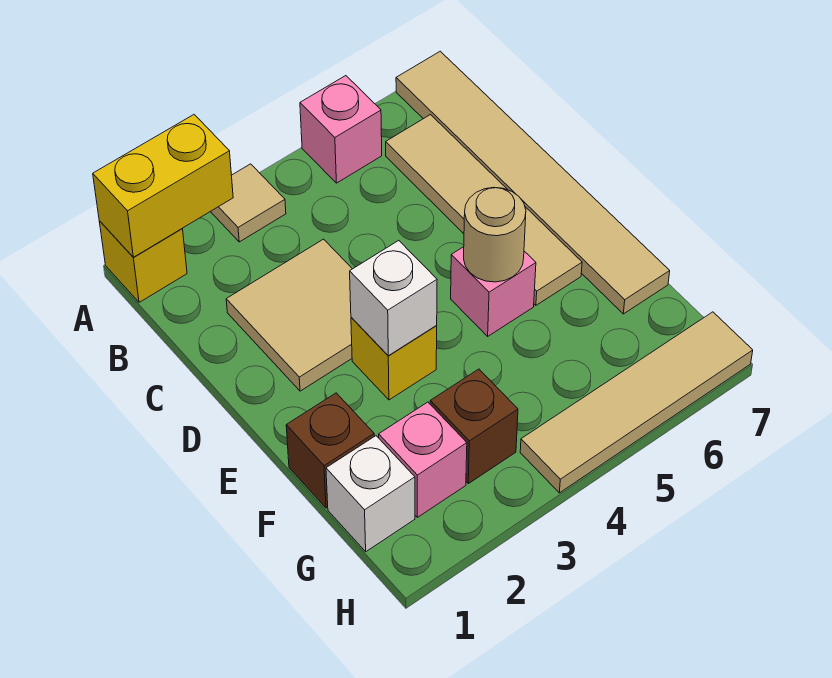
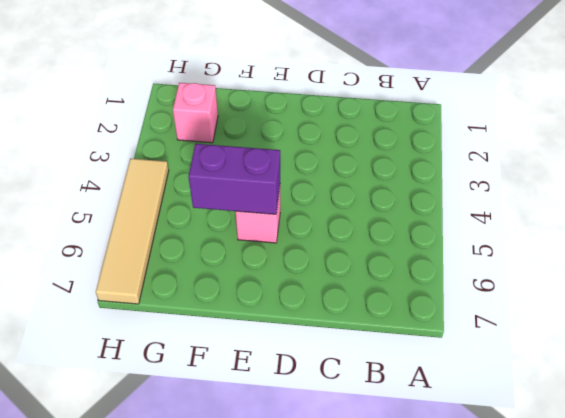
purple brick E5:F5 level 2 -> tan round brick E5 level 2
none -> yellow brick A1 level 1
none -> tan tile A3 level 1
none -> pink brick A5 level 1

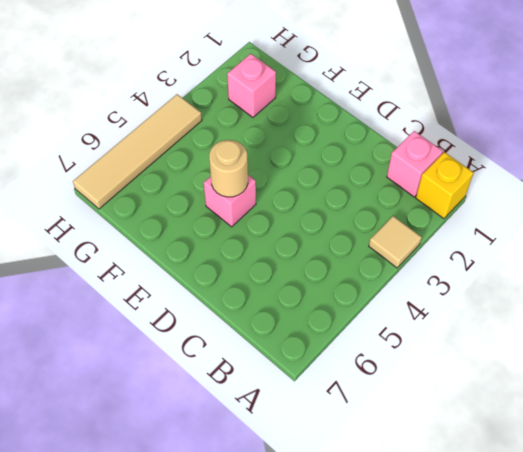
pink brick B1 level 1 -> pink brick A5 level 1
none -> tan tile A7:F7 level 1
none -> tan tile B6:E6 level 1
none -> tan tile C2:D3 level 1

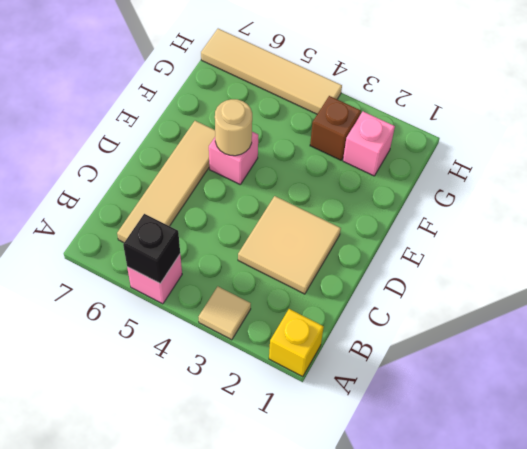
black brick A5 level 2 -> none
none -> tan tile A7:F7 level 1
none -> yellow brick E3 level 1
none -> brown brick F1 level 1

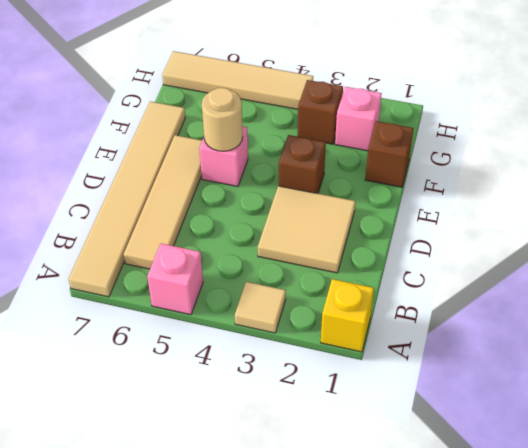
brown brick E3 level 1 -> yellow brick E3 level 1
none -> white brick G1 level 1
none -> yellow brick A1:A2 level 2
none -> white brick E3 level 2

